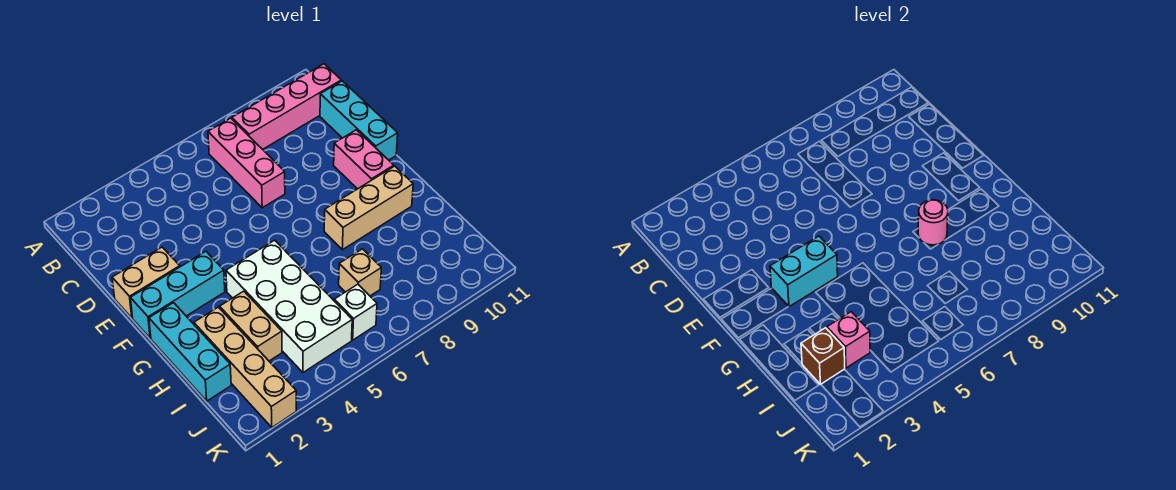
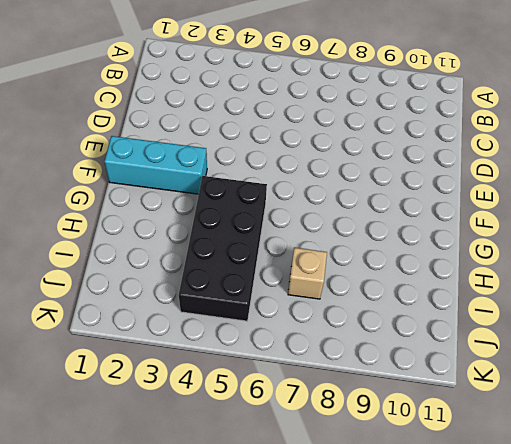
black brick G4:J5 level 1 -> white brick G4:J5 level 1
none -> pink brick B7:D7 level 1
none -> pink brick B8:B11 level 1
none -> cyan brick C11:E11 level 1

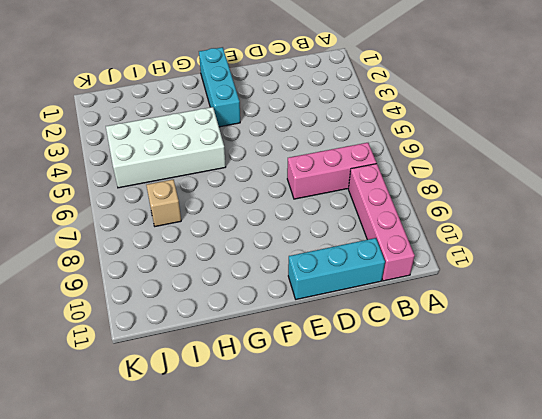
none -> tan brick E1:E2 level 1
none -> pink brick E10:F10 level 1
none -> cyan brick G1:I1 level 1

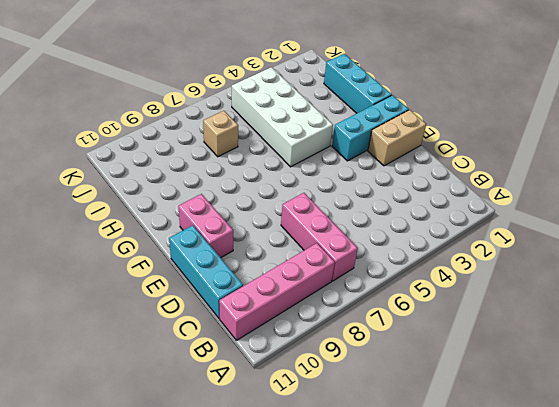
none -> tan brick G8:G10 level 1
none -> tan brick H2:K2 level 1
none -> tan brick H3:I3 level 1

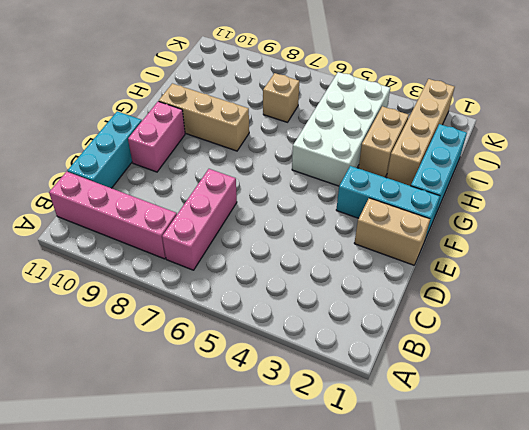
none -> white brick J6 level 1
none -> cyan brick F3:F4 level 2
none -> pink round brick G8 level 2

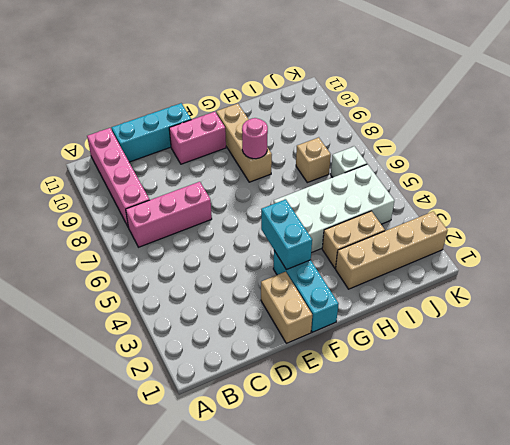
none -> cyan brick G1:I1 level 1
none -> brown brick I2 level 2
none -> pink brick I3 level 2

